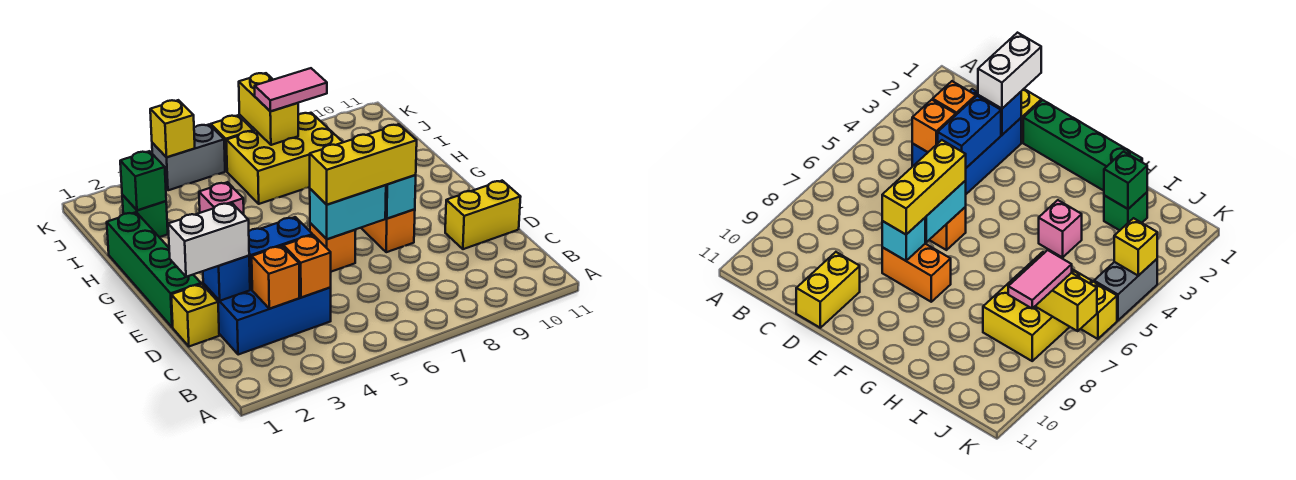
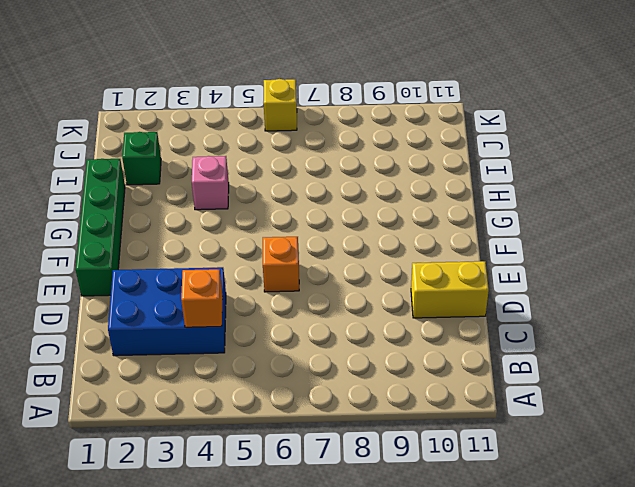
none -> yellow brick D1 level 1
none -> orange brick E8:F8 level 1
none -> yellow brick I6:J8 level 1

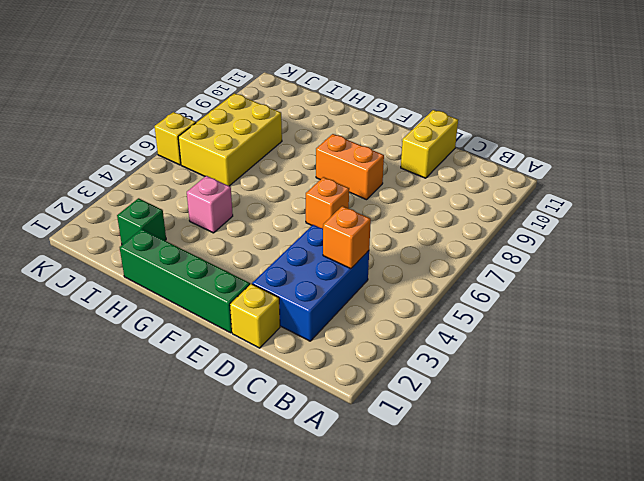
none -> grey brick K4:K5 level 1
none -> orange brick C3 level 2
none -> blue brick D2 level 2

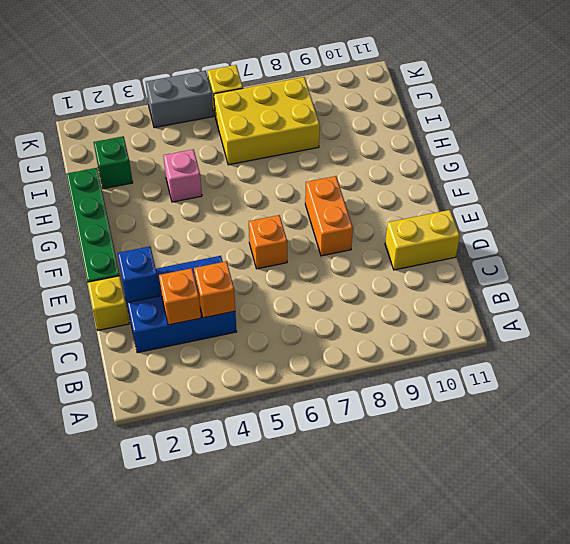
none -> blue brick D3:D4 level 2
none -> cyan brick E6:E7 level 2
none -> cyan brick E8 level 2

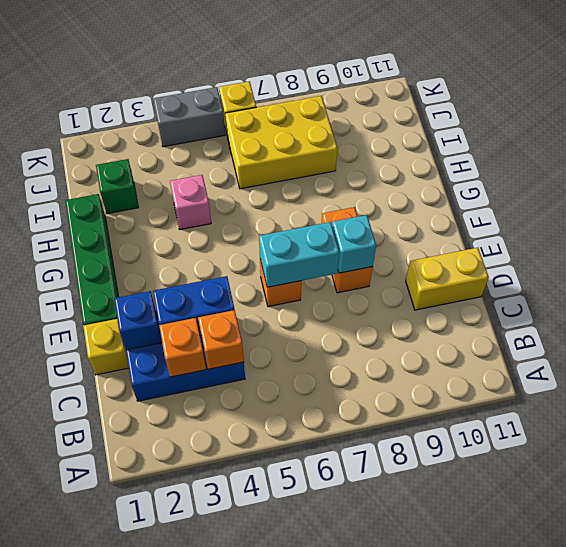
none -> green brick I2 level 2
none -> yellow brick J7:K7 level 2
none -> yellow brick K4 level 2

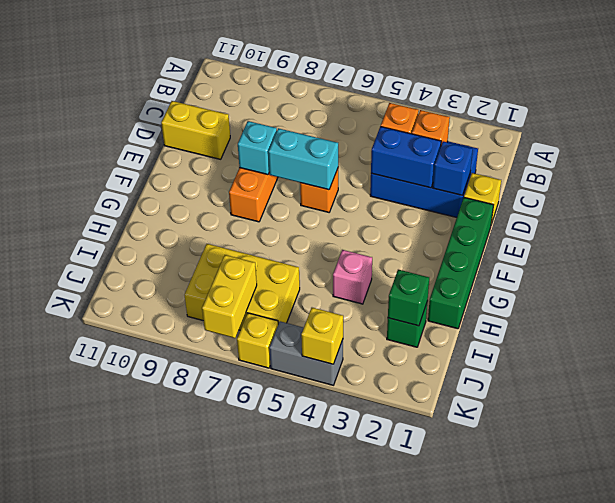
none -> white brick D1:D2 level 3
none -> yellow brick E6:E8 level 3
none -> pink tile J7:J8 level 3

